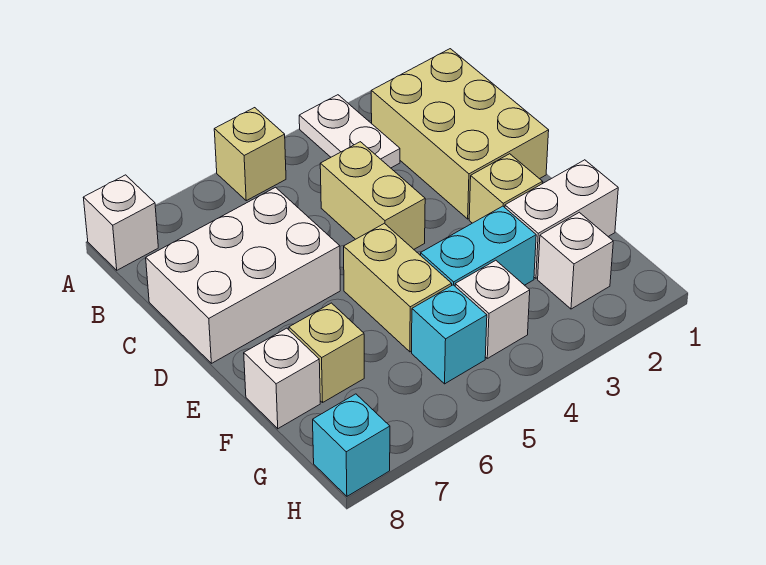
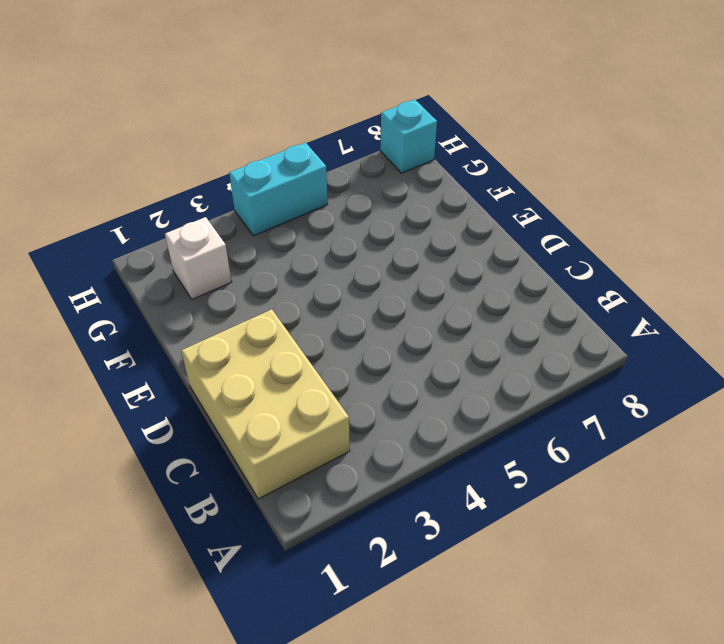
cyan brick H4:H5 level 1 -> cyan brick F3:F4 level 1
none -> white plate A3:B3 level 1
none -> tan brick A5 level 1
none -> white brick A8 level 1

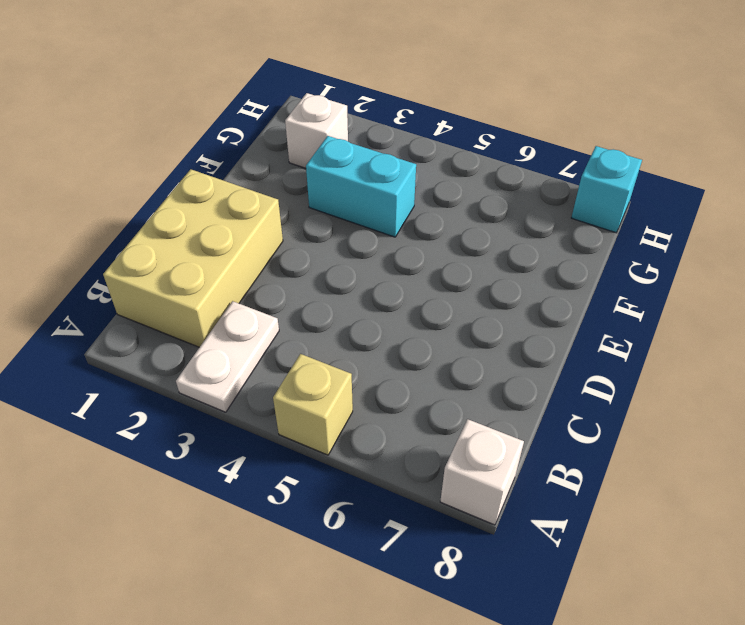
none -> tan brick C4:D4 level 1
none -> white brick C6:D8 level 1
none -> tan brick E2 level 1

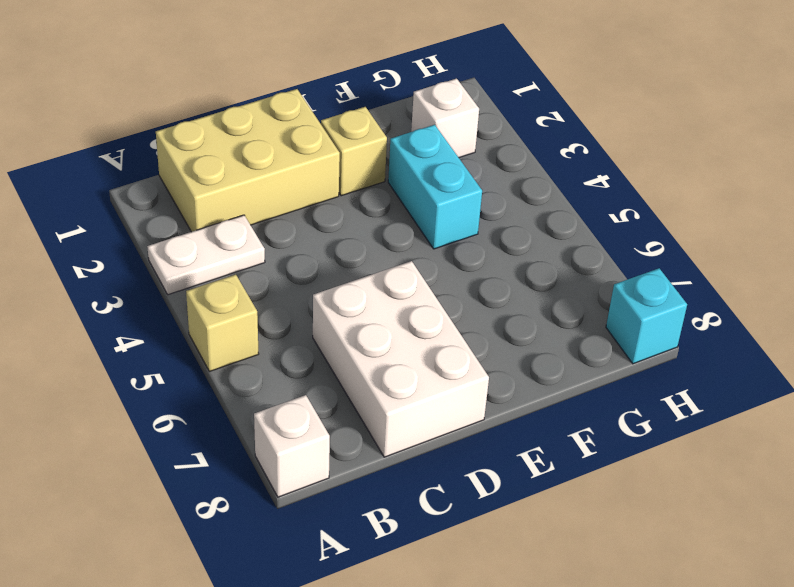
none -> tan brick C4:D4 level 1
none -> tan brick E5:F5 level 1
none -> white brick F1:F2 level 1

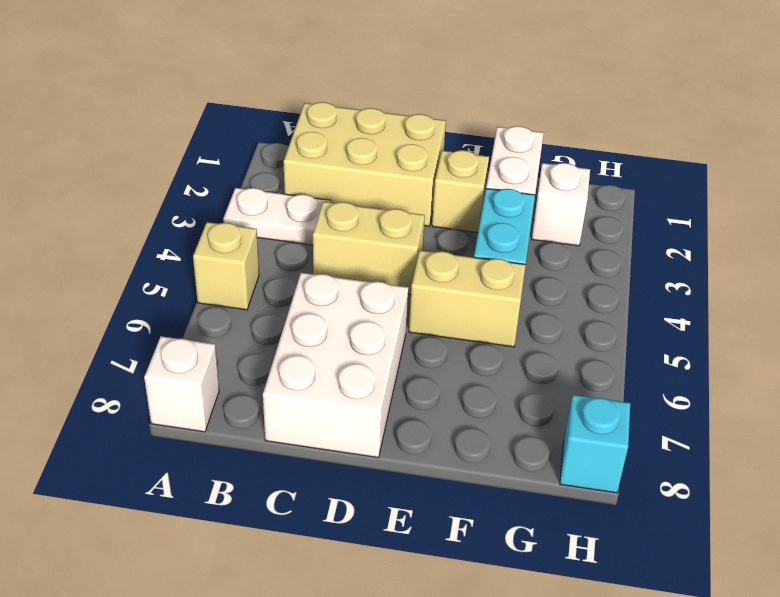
none -> tan brick F7 level 1
none -> white brick F8 level 1
none -> white brick G4 level 1

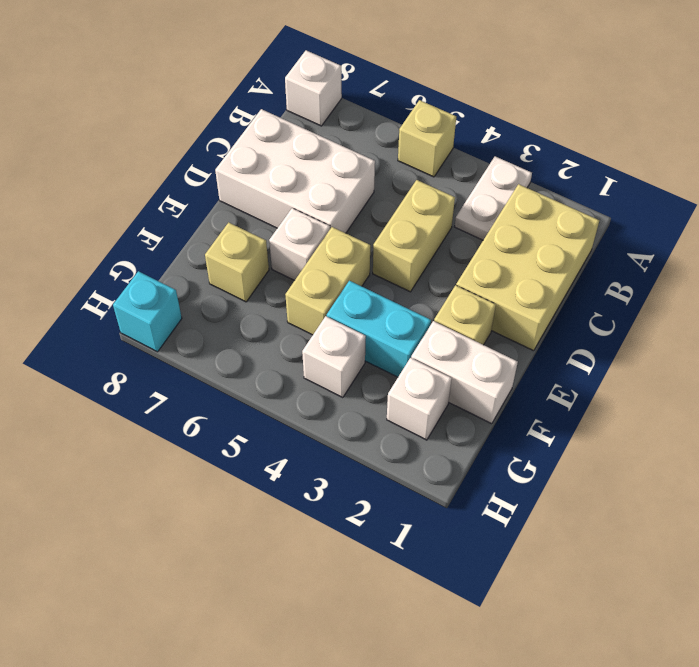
white brick E6 level 1 -> white brick F8 level 1
none -> cyan brick G5 level 1

